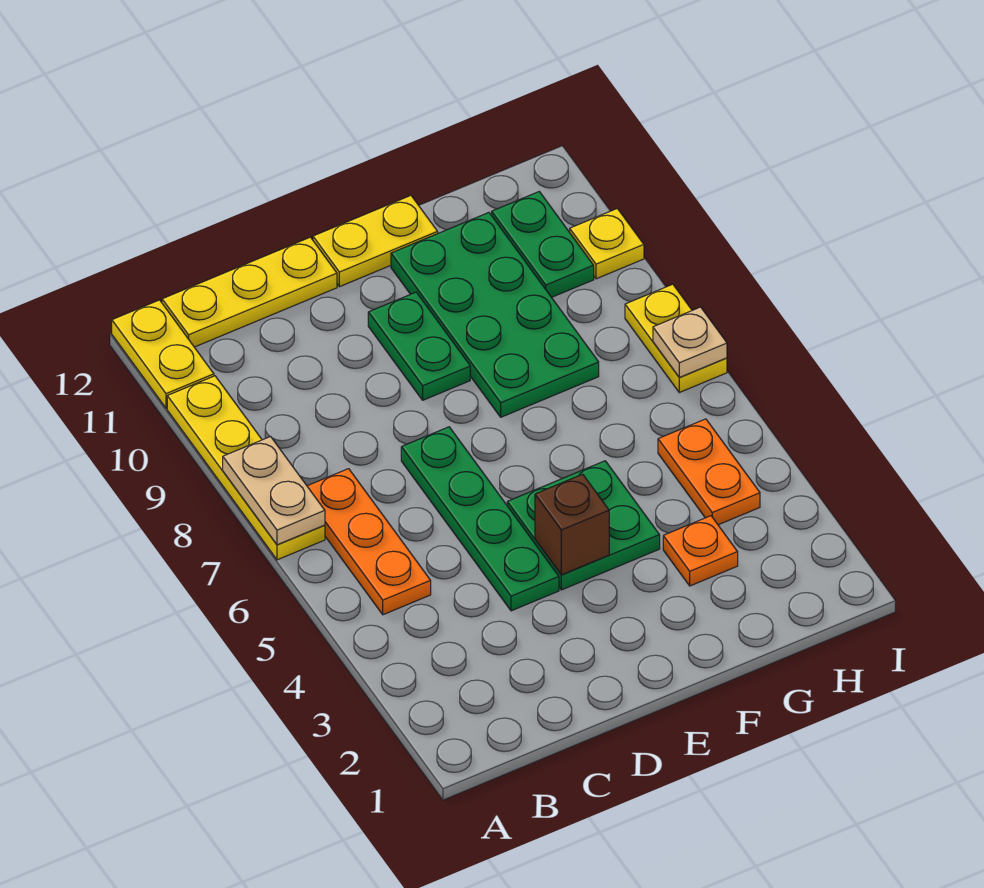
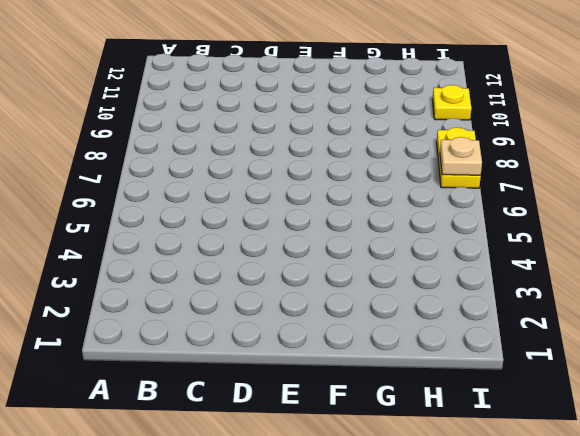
none -> yellow plate A7:A10 level 1
none -> yellow plate A11:A12 level 1
none -> orange plate B5:B7 level 1

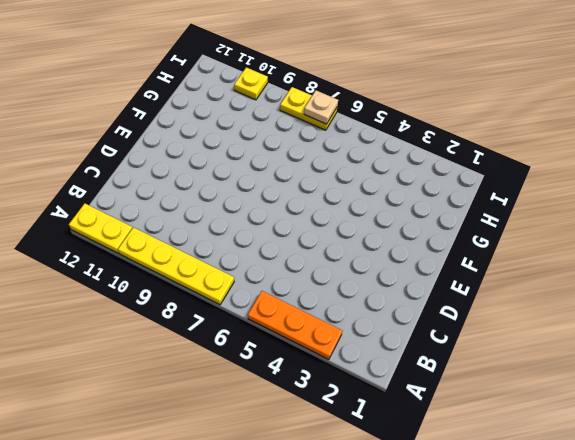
orange plate A3:A5 level 1 -> orange plate B5:B7 level 1
none -> yellow plate B12:D12 level 1
none -> green plate D4:D7 level 1
none -> green plate E4:F5 level 1

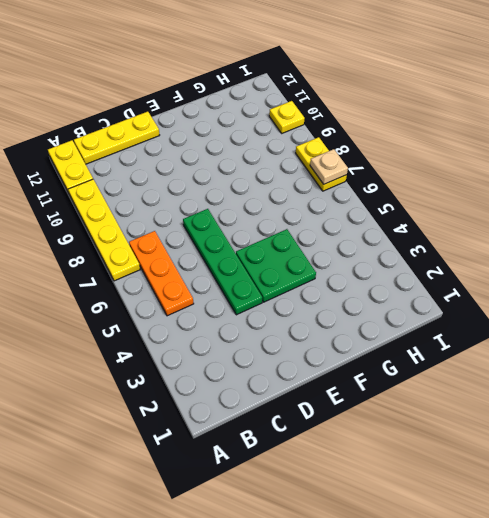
none -> green plate E9:E10 level 1
none -> yellow plate E12:F12 level 1
none -> green plate F8:G11 level 1

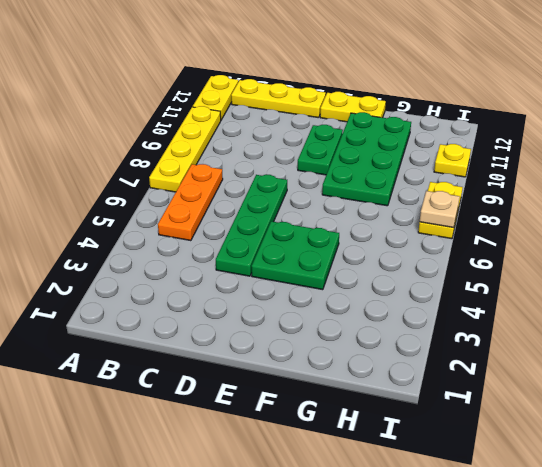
none -> orange plate G3 level 1
none -> orange plate H4:H5 level 1
none -> green plate H10:H11 level 1

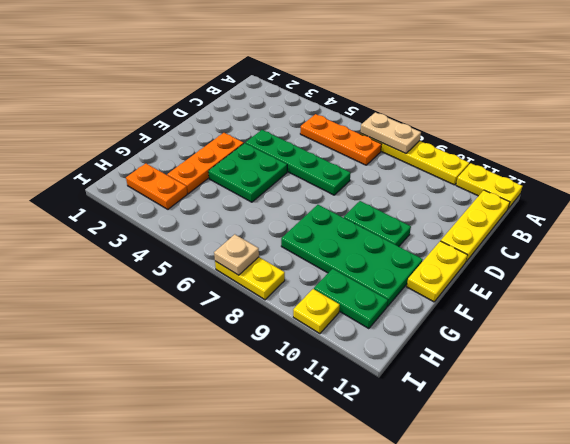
orange plate E3:G3 level 1 -> orange plate G3 level 1
orange plate H2:H3 level 1 -> orange plate H4:H5 level 1
none -> brown brick E4 level 2

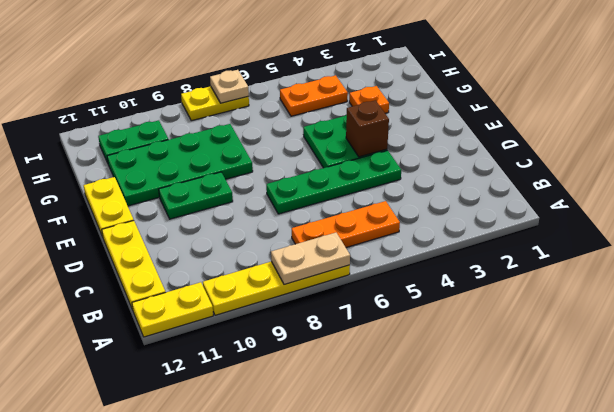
none -> yellow plate I10 level 1

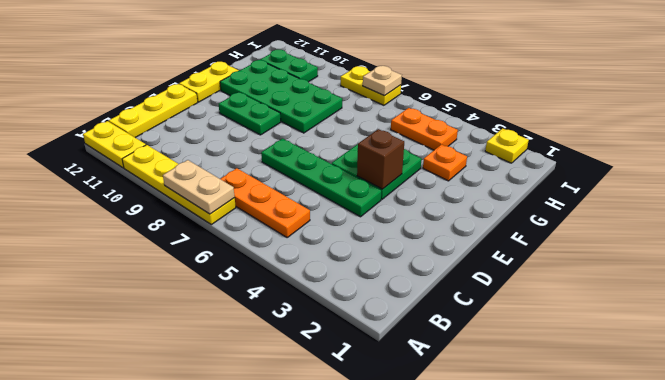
yellow plate I2 level 1 -> yellow plate I10 level 1

